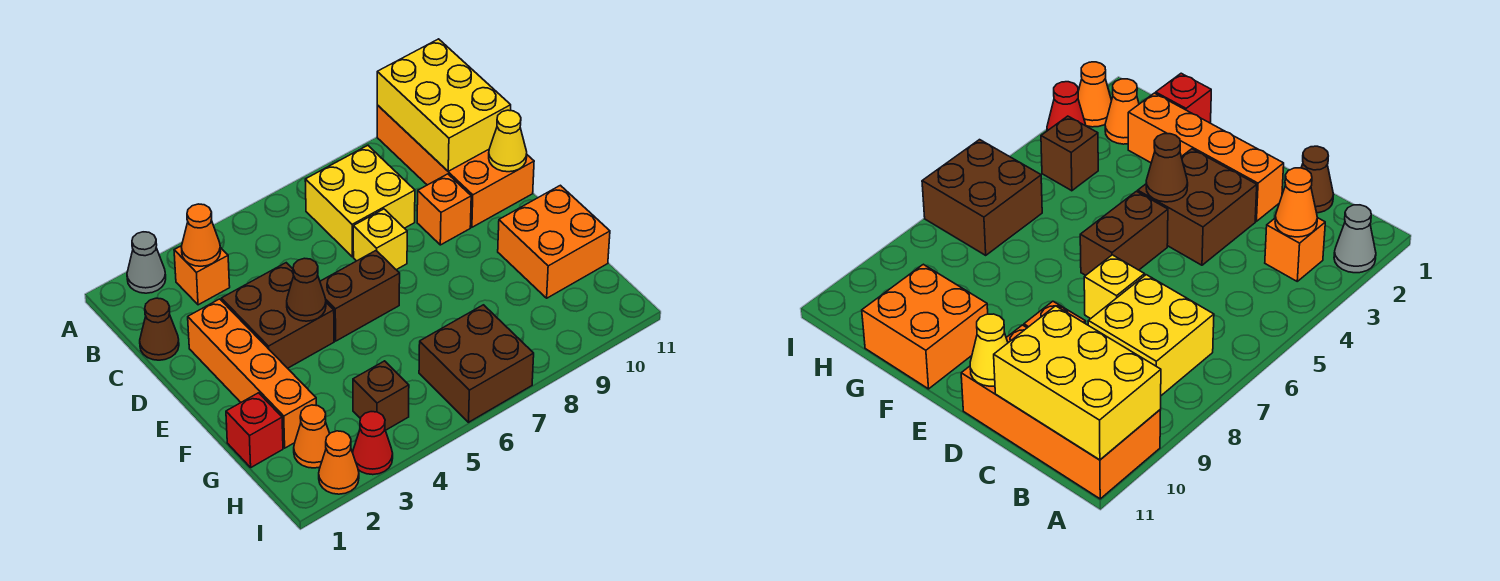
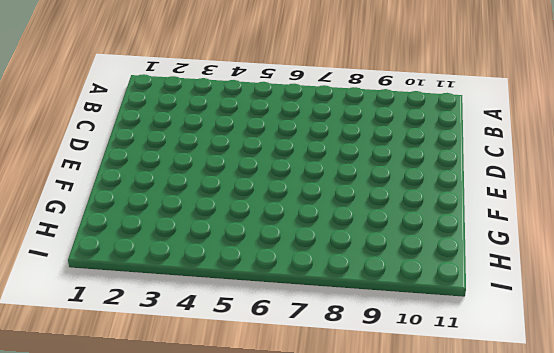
none -> grey cone A2 level 1
none -> orange brick A10:D11 level 1
none -> orange brick B3 level 1

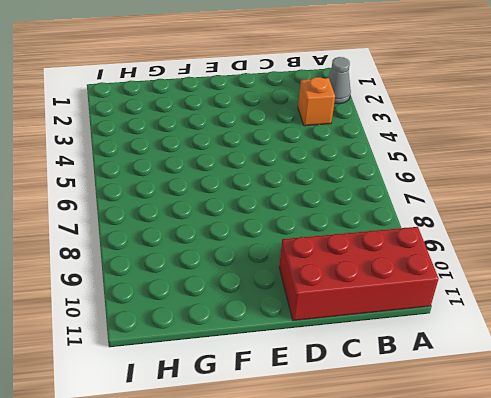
red brick A10:D11 level 1 -> orange brick A10:D11 level 1
none -> yellow brick B7:C8 level 1
none -> brown cone C1 level 1
none -> orange brick D2:G2 level 1

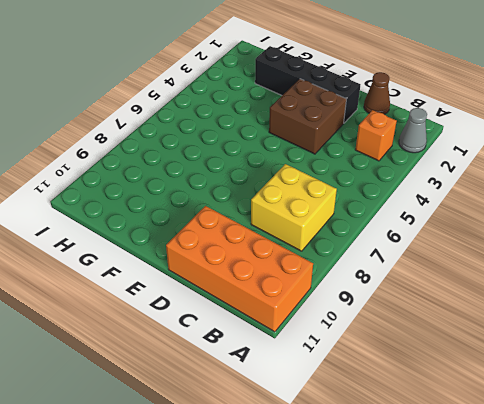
black brick D2:G2 level 1 -> orange brick D2:G2 level 1
none -> yellow brick D7 level 1
none -> orange brick D9 level 1
none -> brown brick E5:E6 level 1

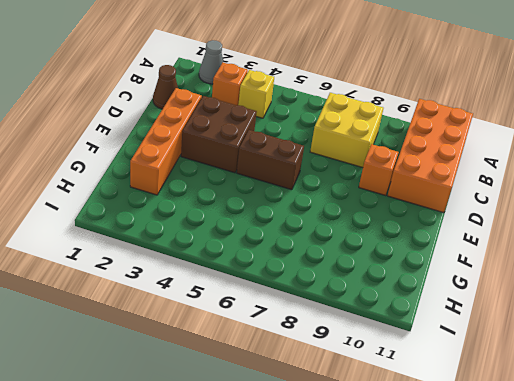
yellow brick B4 level 1 -> yellow brick D7 level 1
none -> orange brick F10:G11 level 1
none -> red brick G1 level 1
none -> orange cone H2 level 1

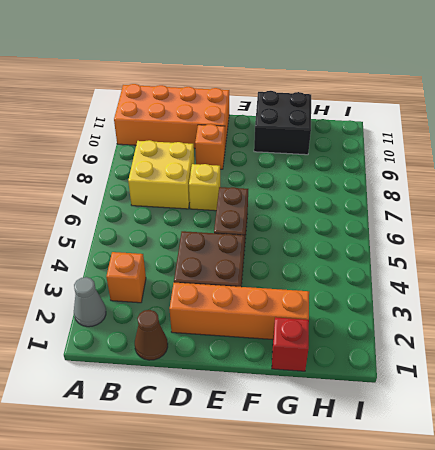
black brick F10:G11 level 1 -> orange brick F10:G11 level 1
none -> orange cone H2 level 1
none -> brown brick H4 level 1
none -> brown brick H6:I7 level 1

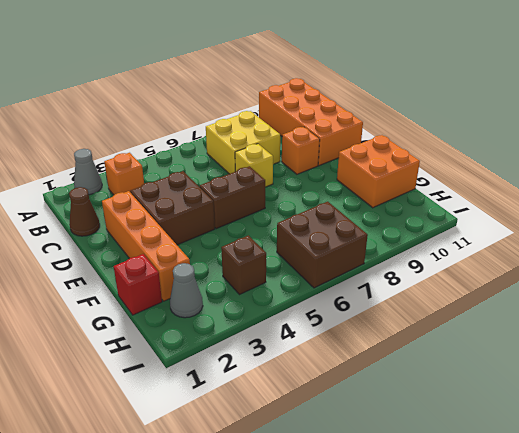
grey cone H2 level 1 -> orange cone H2 level 1
none -> orange cone I2 level 1
none -> red cone I3 level 1
none -> yellow brick A10:C11 level 2

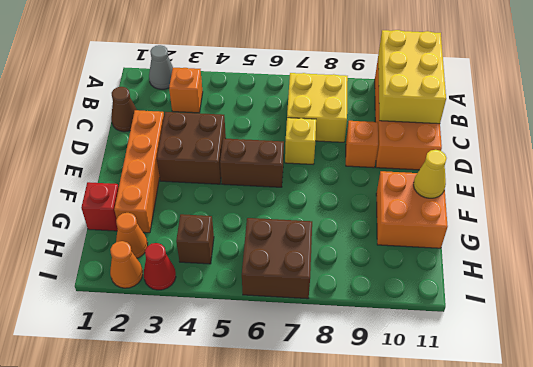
yellow cone F11 level 2 -> yellow cone D11 level 2
none -> orange cone B3 level 2
none -> brown cone E4 level 2

